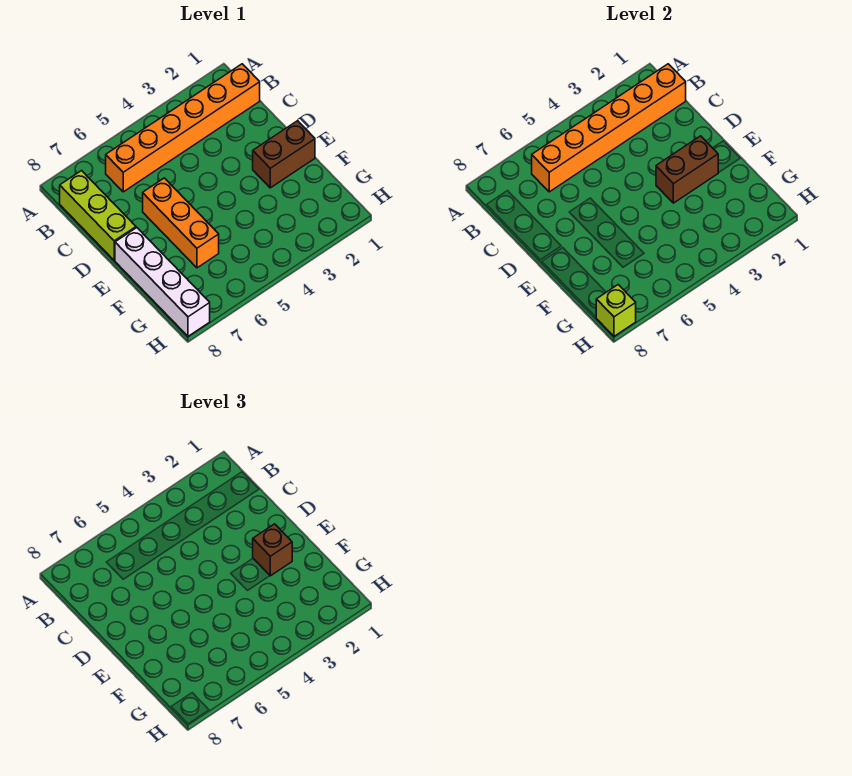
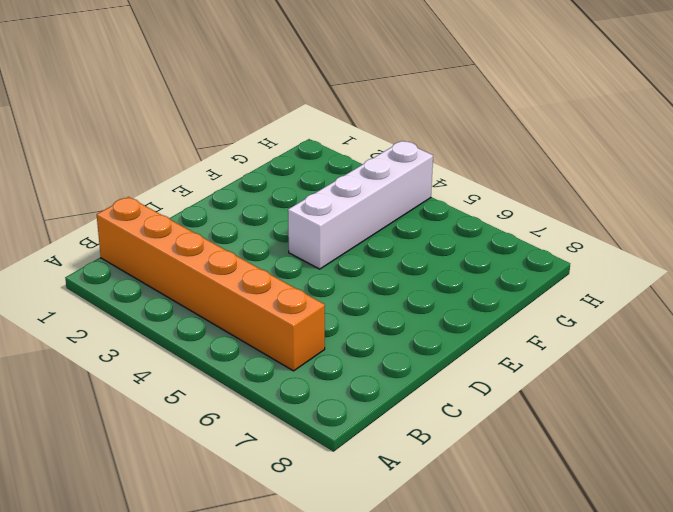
white brick E4:H4 level 1 -> white brick E8:H8 level 1
none -> lime brick B8:D8 level 1
none -> orange brick D6:F6 level 1

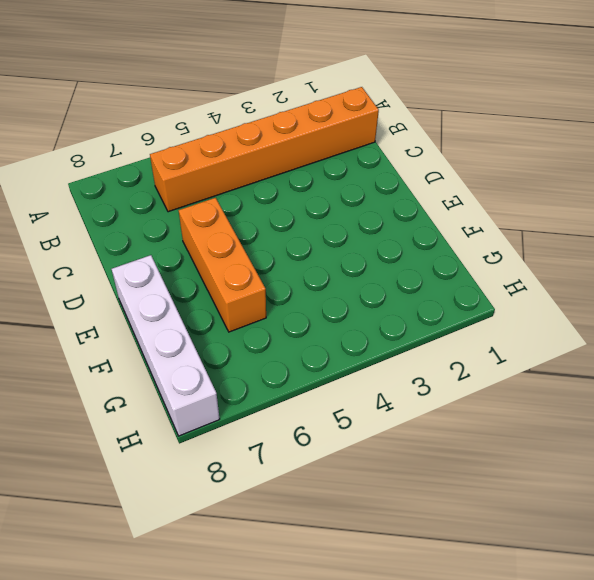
none -> lime brick B8:D8 level 1
none -> brown brick E1:E2 level 1

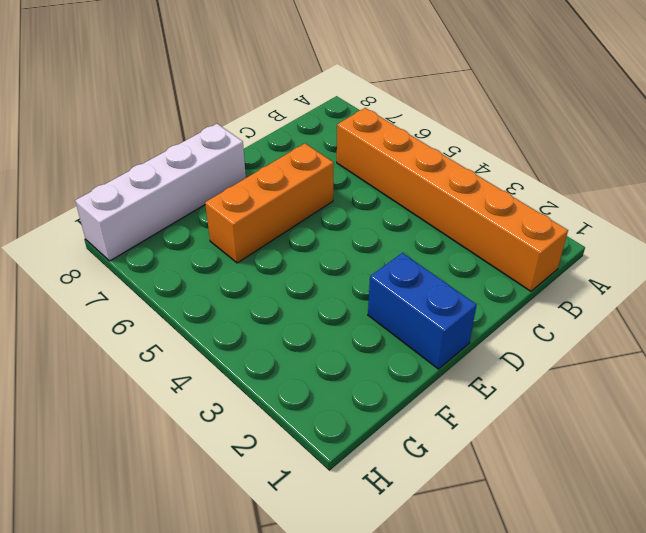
blue brick E1:E2 level 1 -> brown brick E1:E2 level 1
none -> lime brick B8:D8 level 1
none -> orange brick B1:B6 level 2

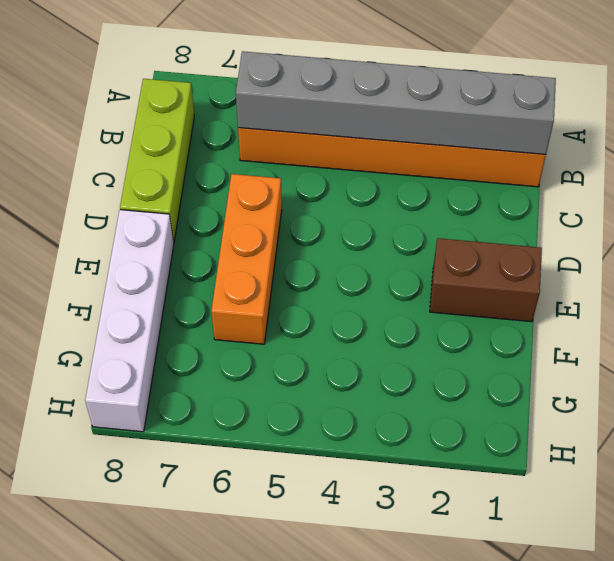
grey brick B1:B6 level 2 -> orange brick B1:B6 level 2
none -> brown brick E2:E3 level 2
none -> lime brick H8 level 2

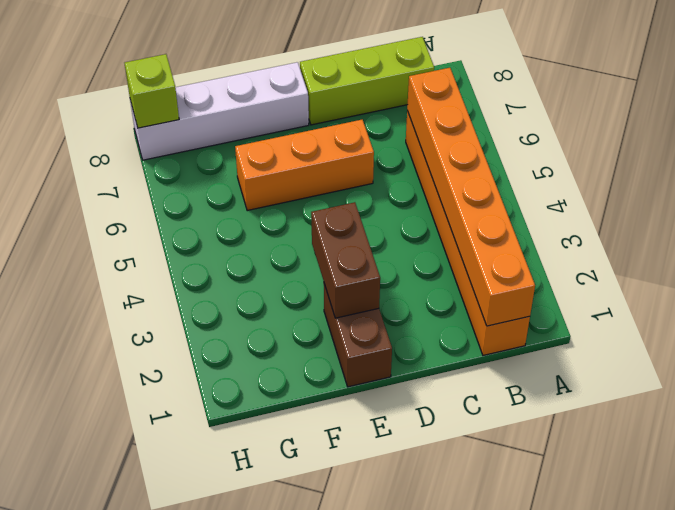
none -> brown brick E2 level 3

